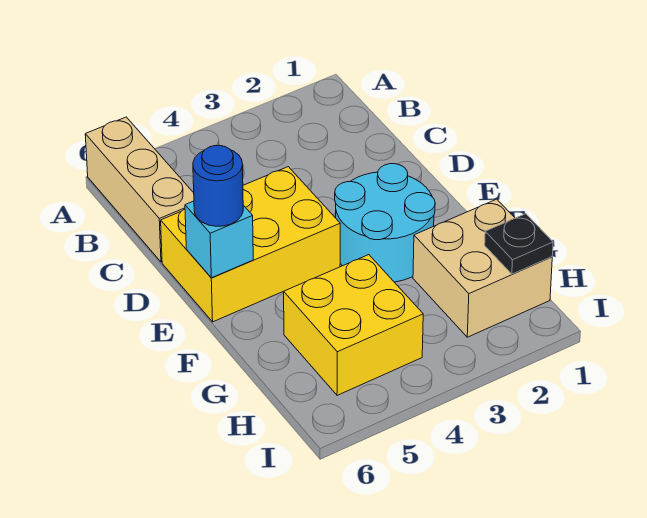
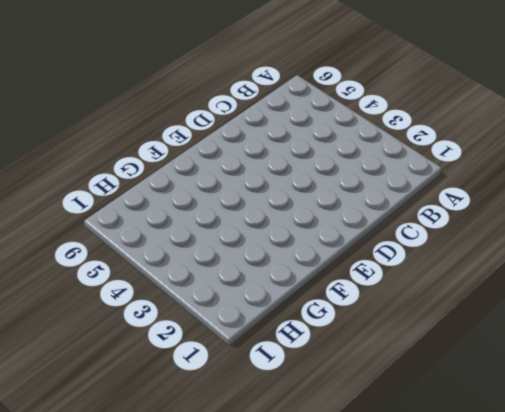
none -> tan brick A6:C6 level 1
none -> yellow brick D4:E6 level 1

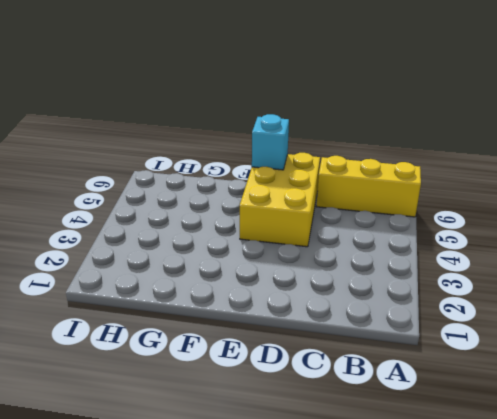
yellow brick A6:C6 level 1 -> tan brick A6:C6 level 1
none -> cyan round brick E2:F3 level 1
none -> tan brick G1:H2 level 1

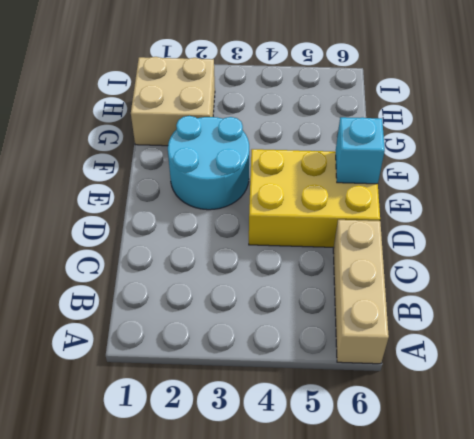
none -> yellow brick G4:H5 level 1
none -> black plate H1 level 2

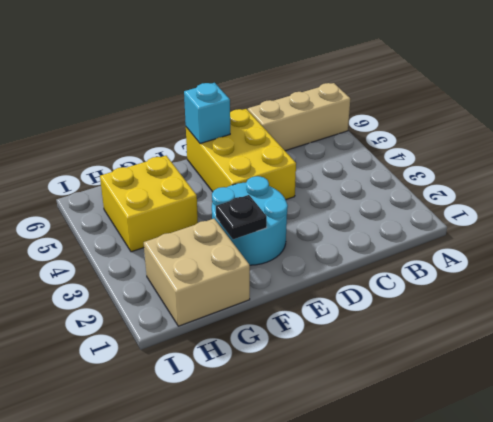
black plate F2 level 2 -> black plate H1 level 2
none -> blue round brick E6 level 3

